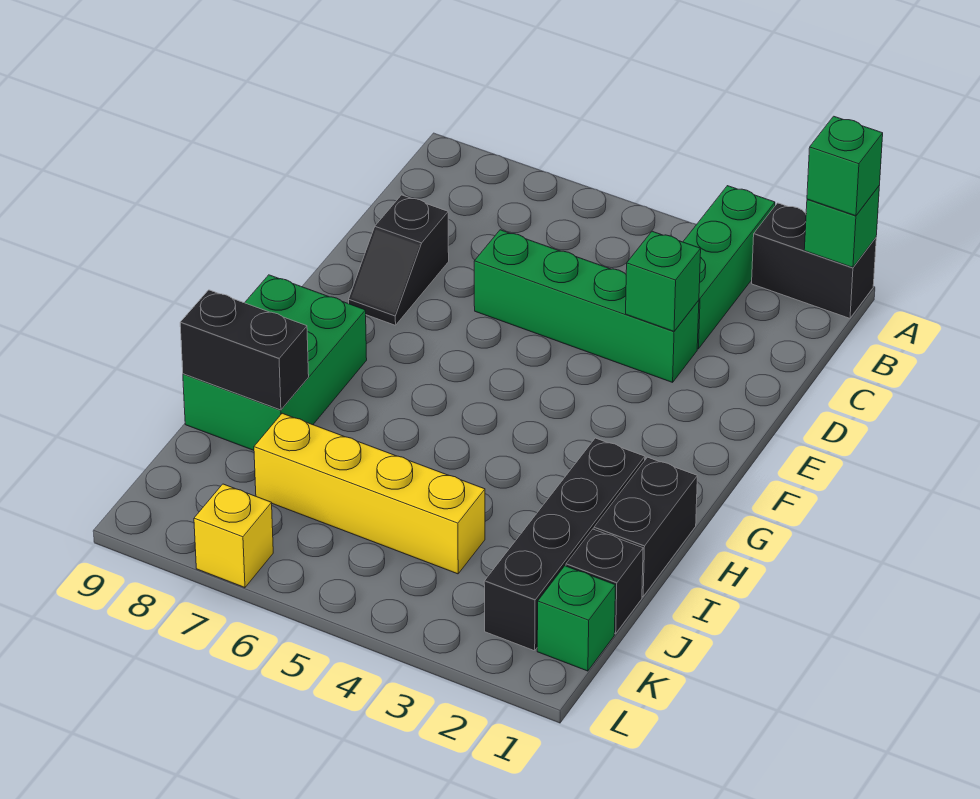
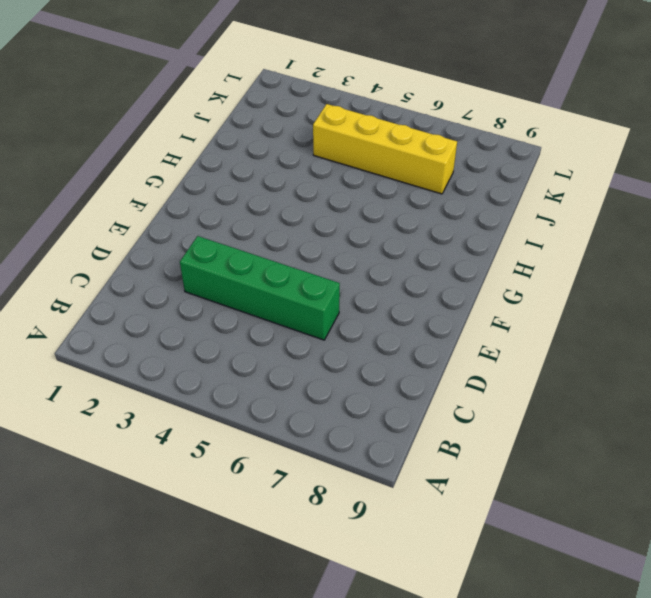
none -> black brick A1:A2 level 1
none -> green brick A3:C3 level 1
none -> black slope D8:E8 level 1 top D

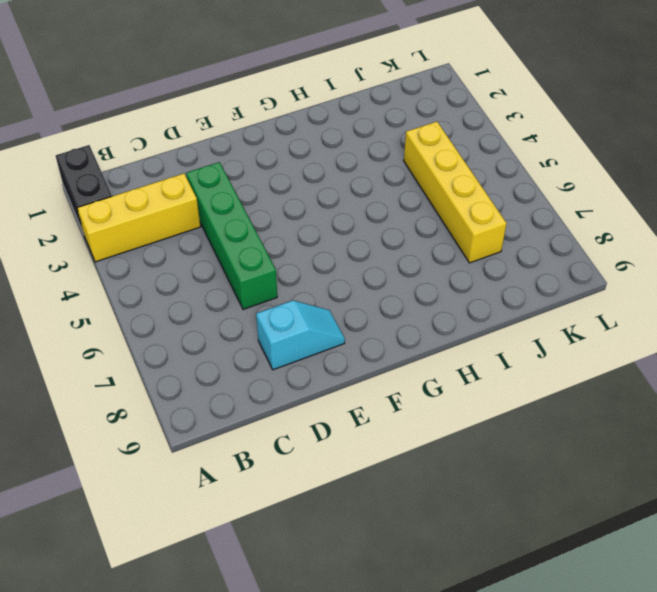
yellow brick A3:C3 level 1 -> green brick A3:C3 level 1
cyan slope D8:E8 level 1 top D -> black slope D8:E8 level 1 top D
none -> green brick G8:I9 level 1
none -> black brick H1:I1 level 1
none -> black brick H2:K2 level 1

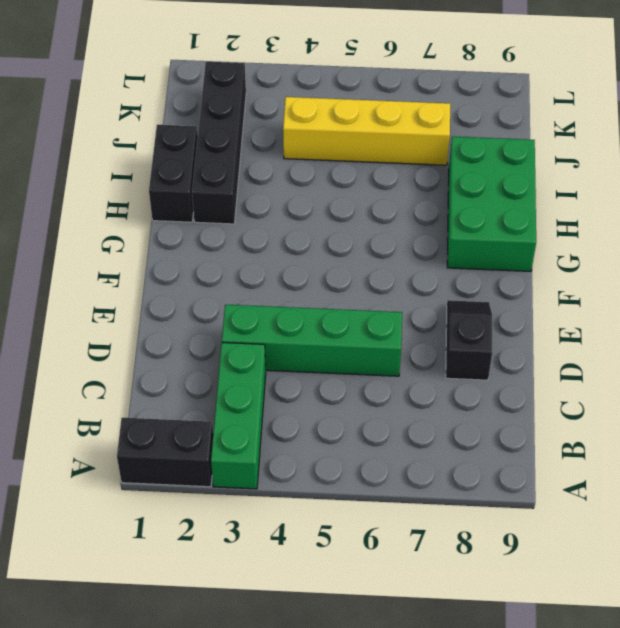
none -> black brick J1 level 1
none -> green brick K1 level 1
none -> yellow brick L7 level 1

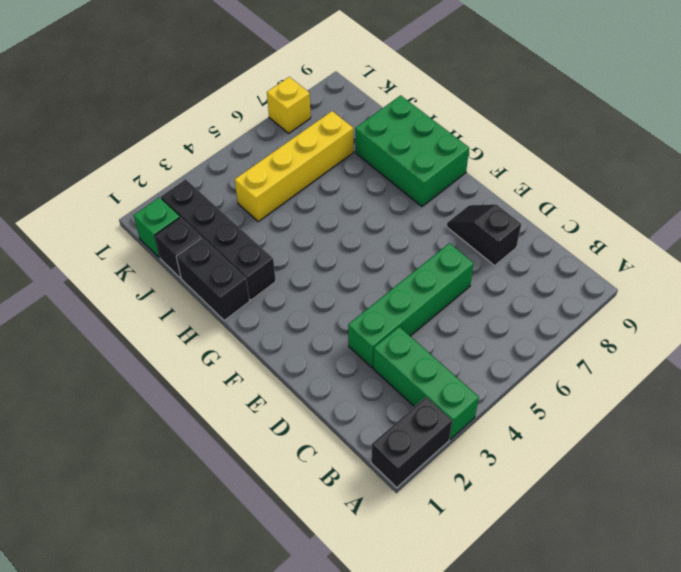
none -> green brick A1 level 2
none -> green brick D3 level 2
none -> black brick I8:I9 level 2

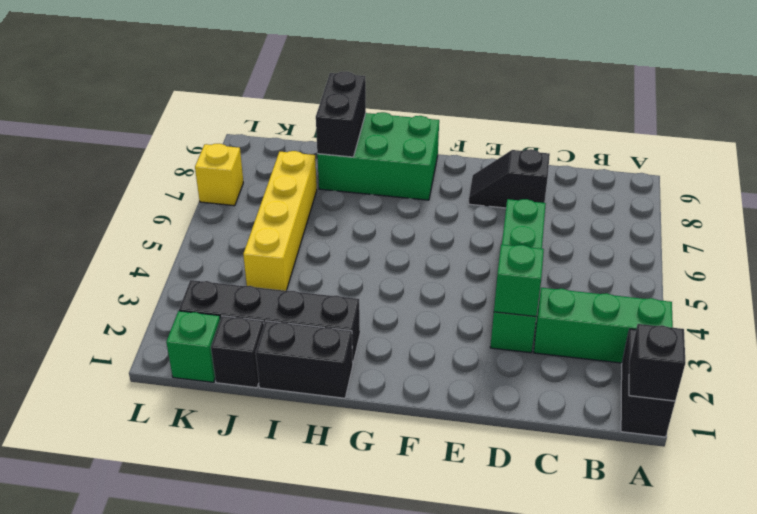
black brick A1 level 2 -> green brick A1 level 2
none -> green brick A1 level 3

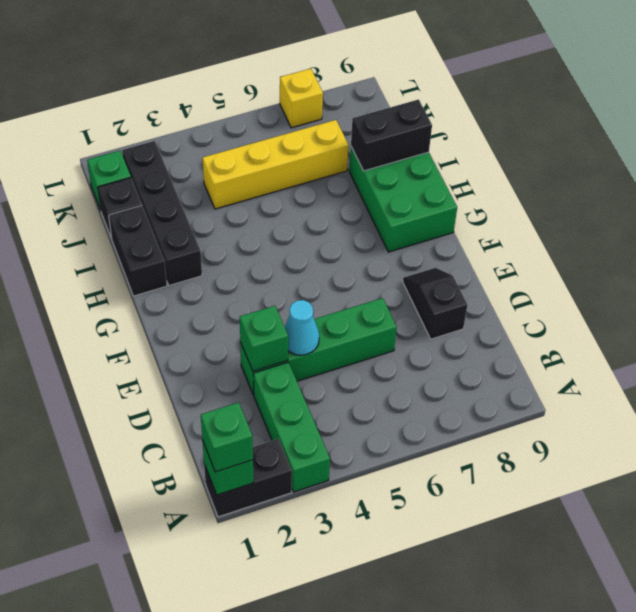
cyan cone D4 level 2 -> none

